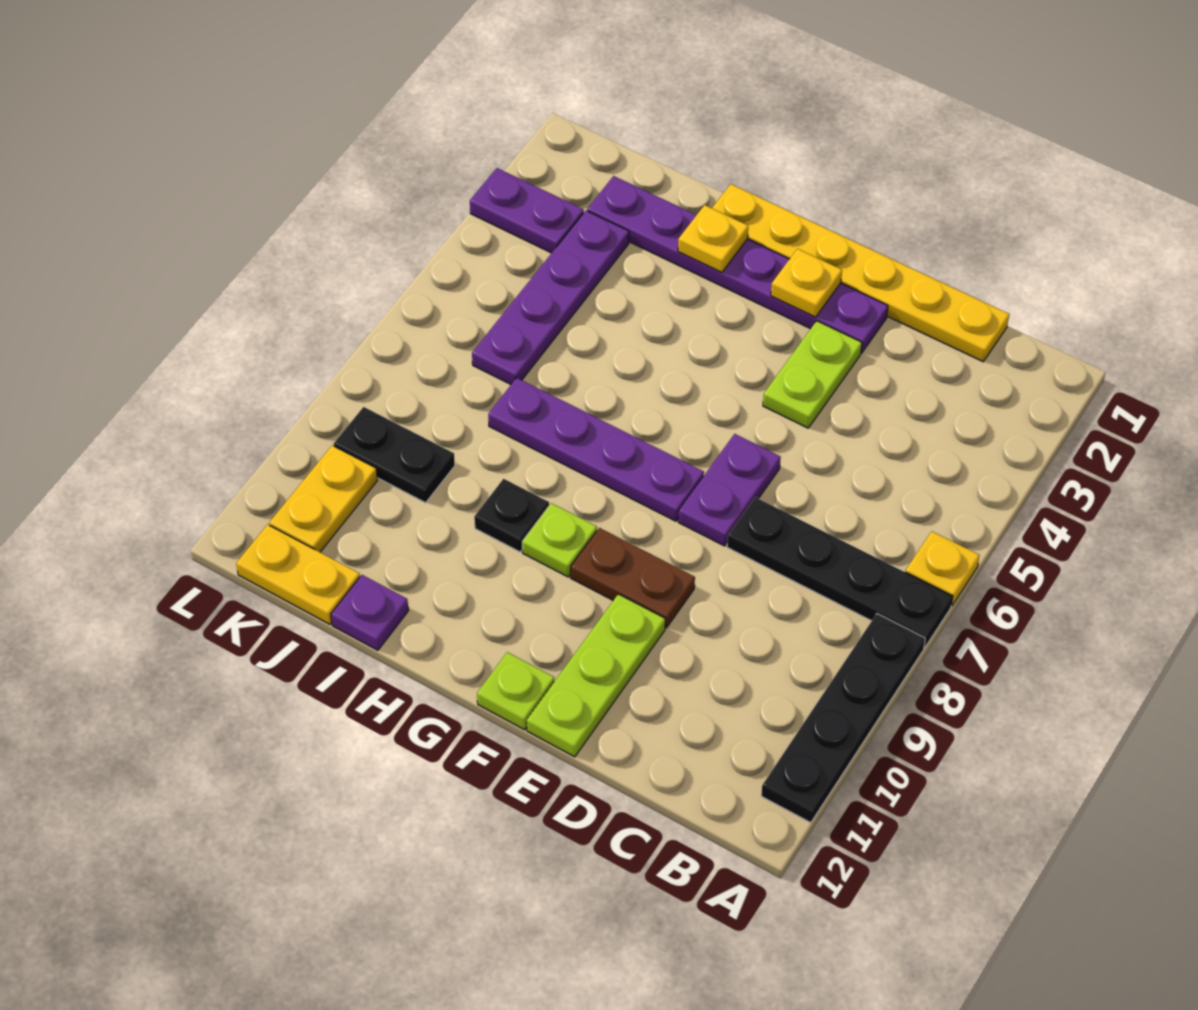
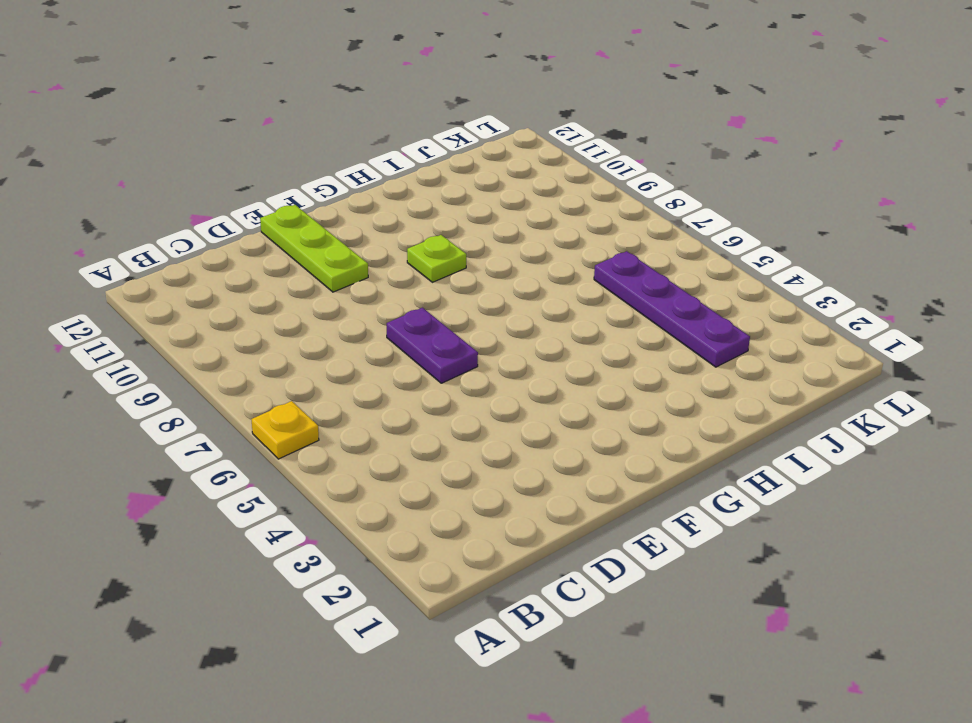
none -> black plate A7:D7 level 1
none -> black plate A8:A11 level 1
none -> yellow plate C1:H1 level 1

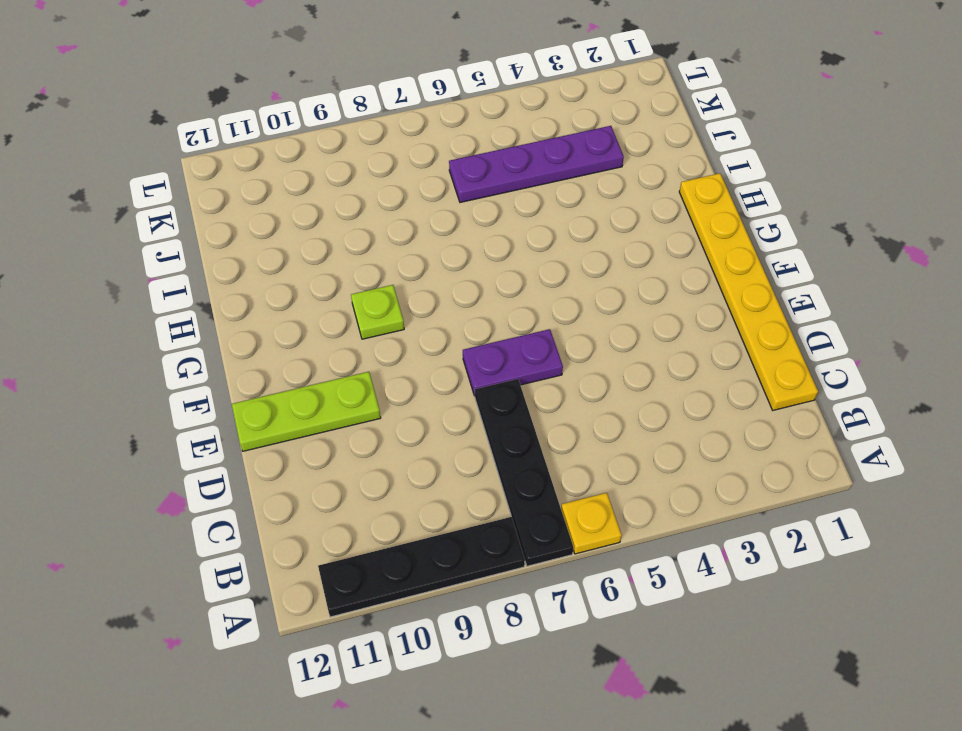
none -> purple plate E2:J2 level 1
none -> lime plate E3:E4 level 1
none -> brown plate E9:F9 level 1

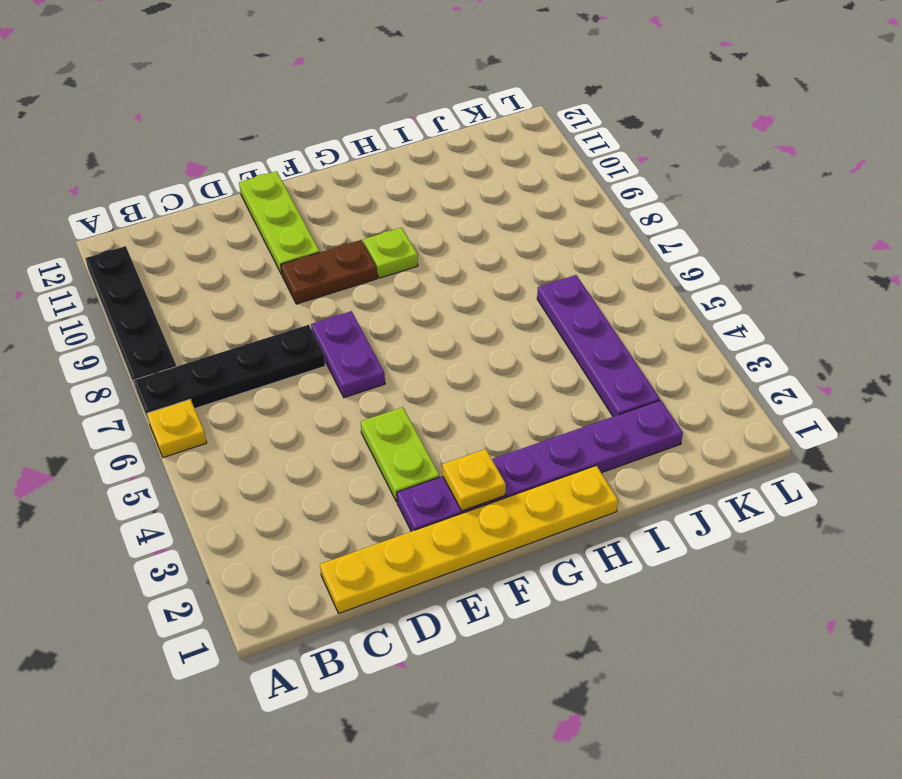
none -> purple plate F7:I7 level 1
none -> lime plate F12 level 1
none -> black plate H9 level 1

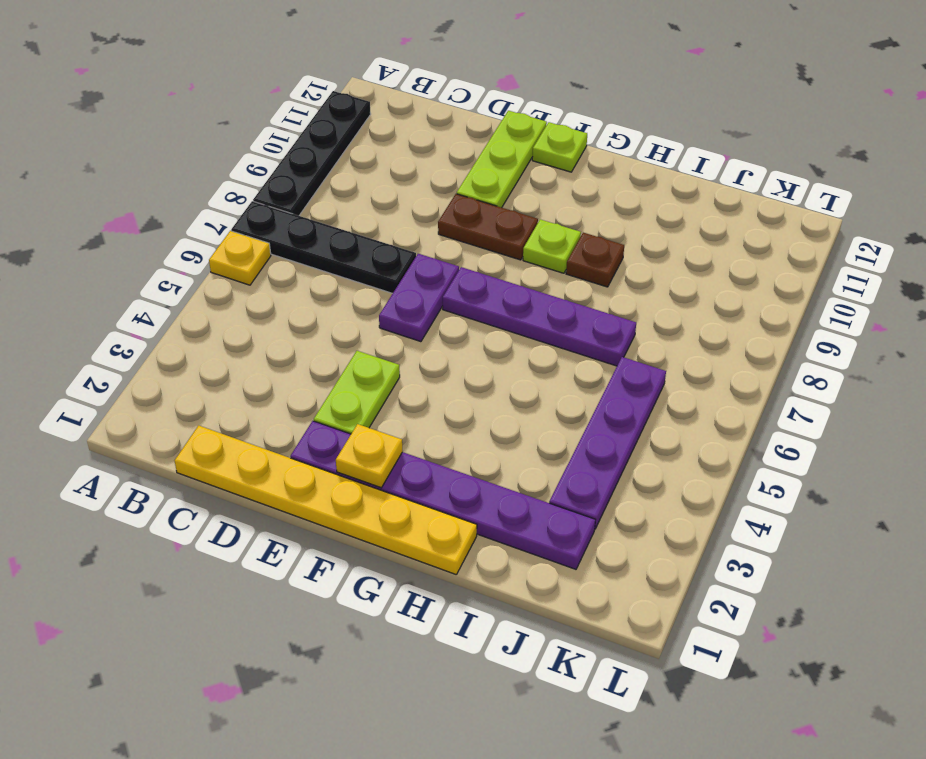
brown plate H9 level 1 -> black plate H9 level 1
none -> purple plate I12 level 1
none -> black plate J9:K9 level 1
none -> yellow plate J12:K12 level 1

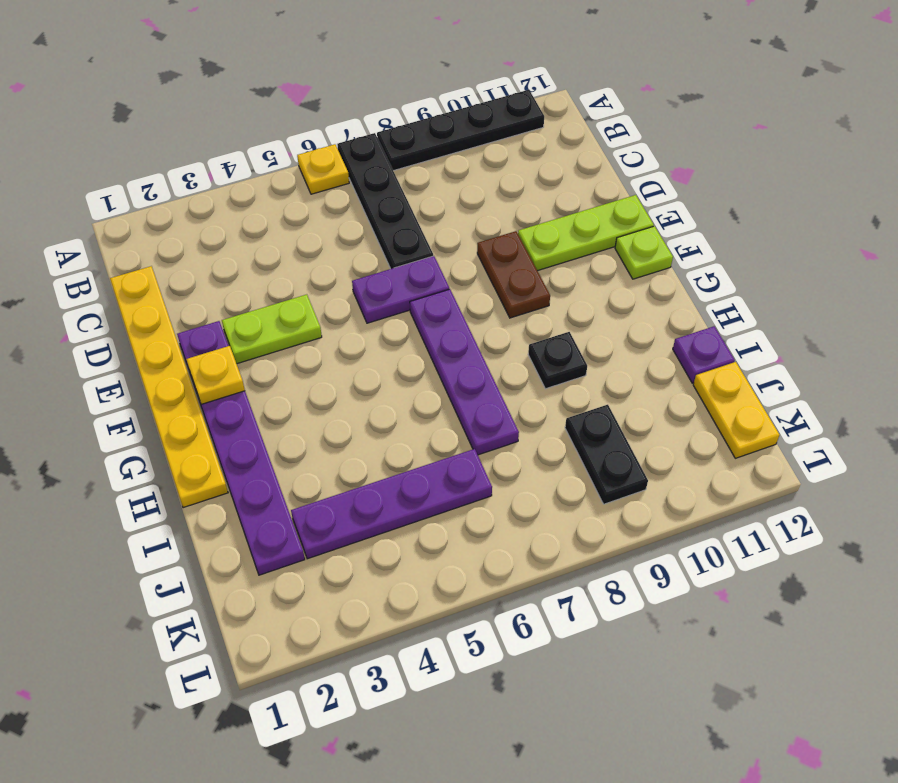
none -> lime plate G9 level 1
none -> purple plate K3:L3 level 1
none -> yellow plate K10:K11 level 1

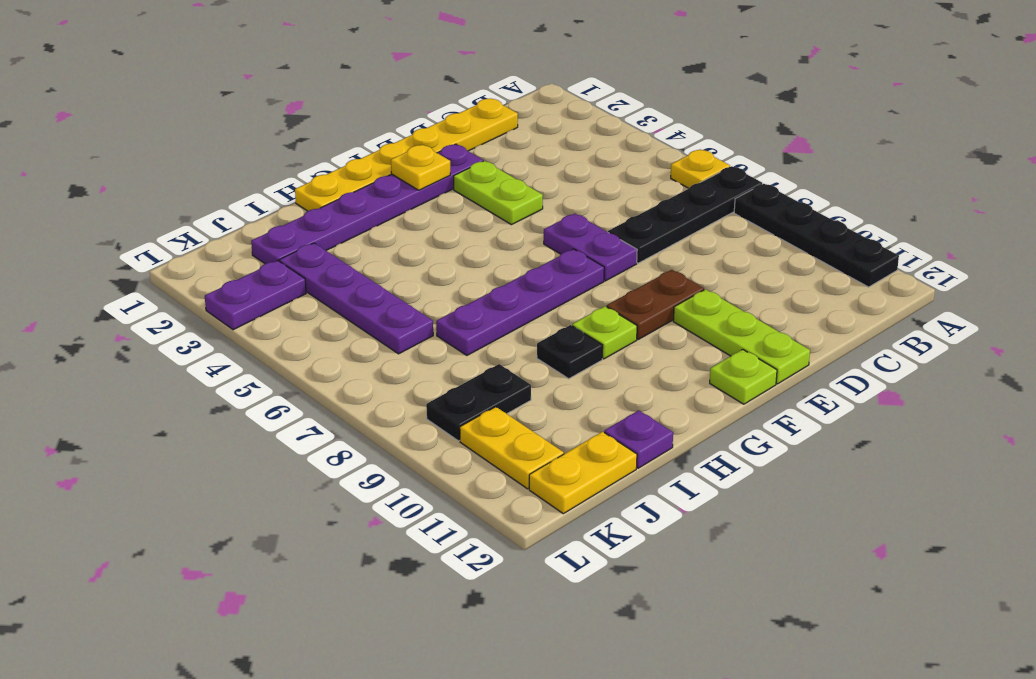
none -> yellow plate H2 level 2

